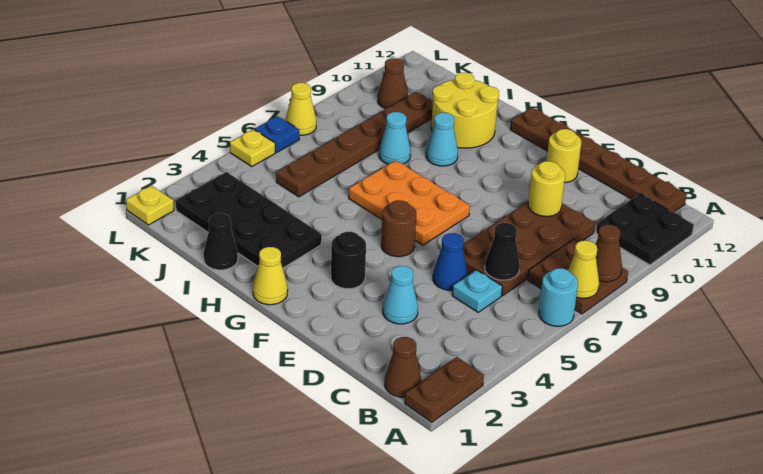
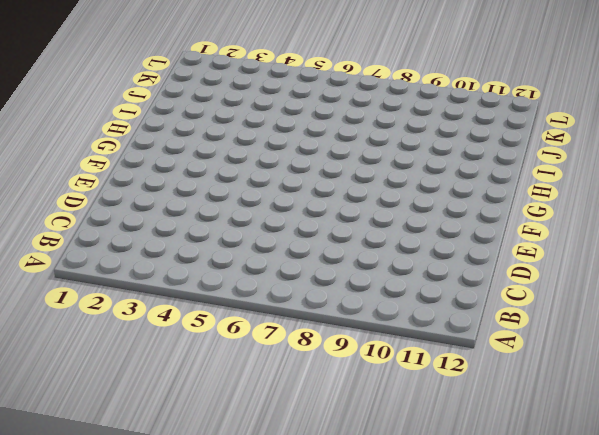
none -> brown plate A1:A2 level 1
none -> cyan round brick A6 level 1
none -> brown plate A7:B8 level 1
none -> black plate A10:B11 level 1

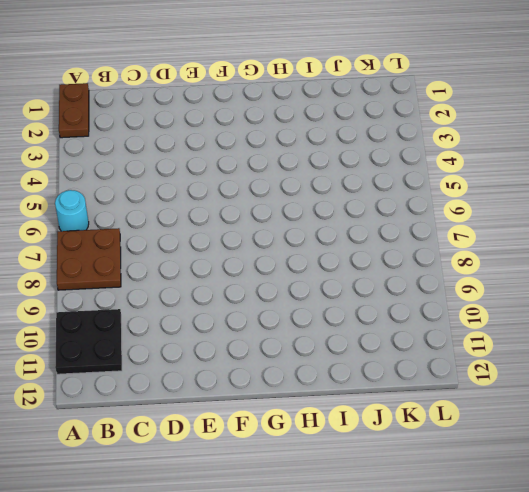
none -> brown cone B1 level 1
none -> brown plate B12:G12 level 1
none -> cyan plate C5 level 1
none -> brown plate C6:D9 level 1

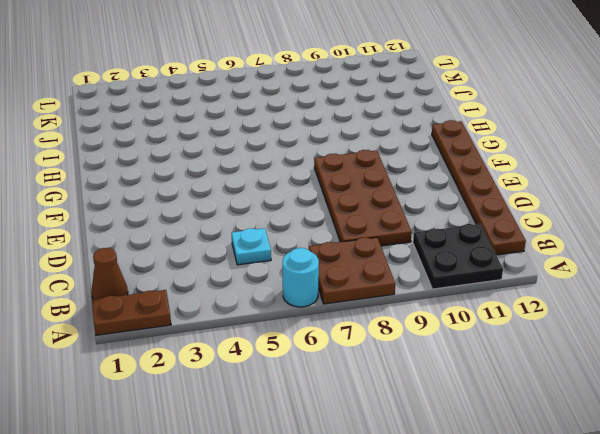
brown plate C8:F9 level 1 -> brown plate C6:D9 level 1
none -> cyan cone D3 level 1
none -> blue cone D5 level 1
none -> yellow round brick E11 level 1
none -> black round brick F3 level 1

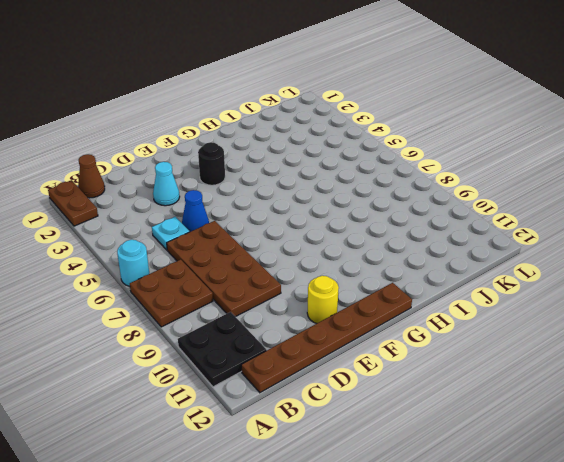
none -> brown round brick F5 level 1
none -> orange plate F6:H7 level 1
none -> yellow cone G1 level 1
none -> black plate H2:K3 level 1

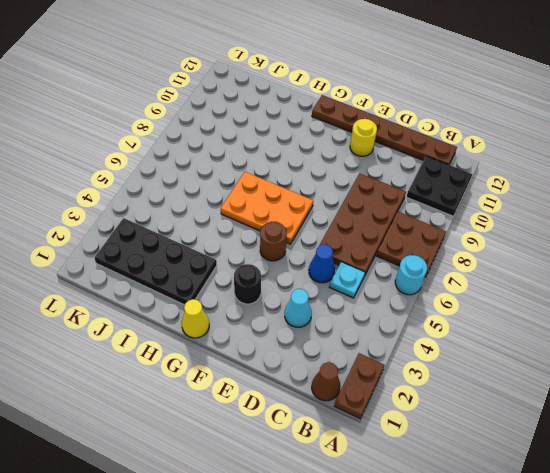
none -> cyan cone H9 level 1
none -> yellow round brick H10:I11 level 1
none -> black cone I1 level 1
none -> cyan cone I8 level 1

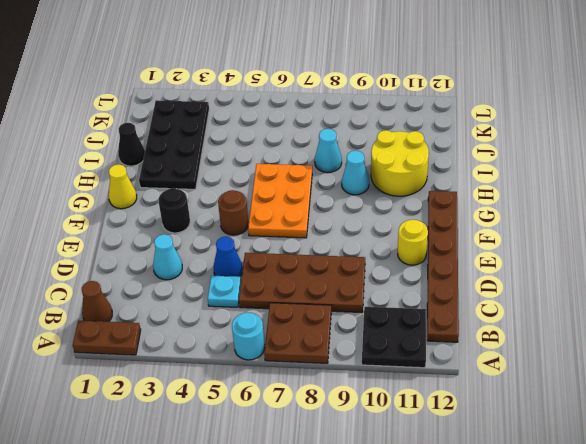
none -> brown plate J5:J10 level 1
none -> brown cone K10 level 1
none -> yellow plate L1 level 1
none -> yellow plate L5 level 1

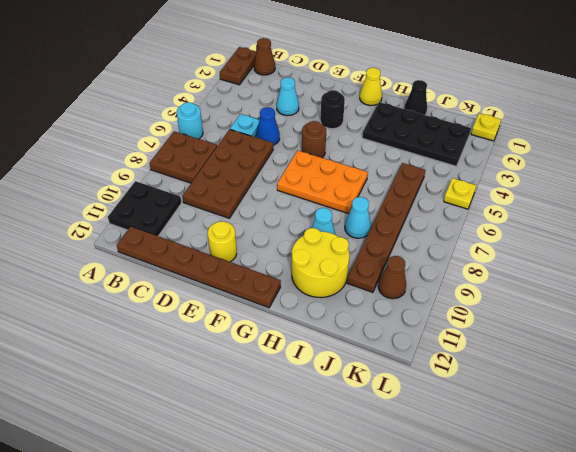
none -> blue plate L6 level 1
none -> yellow cone L7 level 1
none -> yellow cone A7 level 2
none -> brown cone A8 level 2

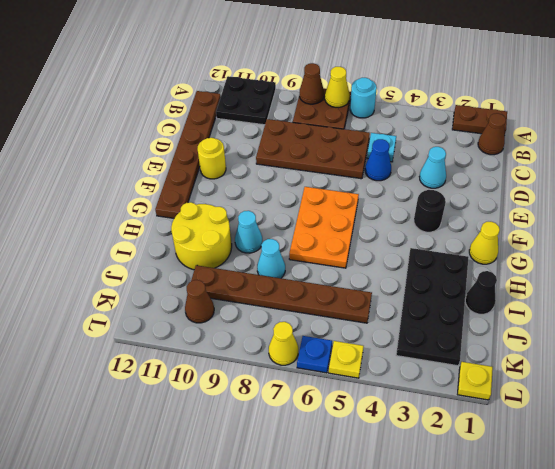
none -> brown round brick F5 level 1
none -> black cone C6 level 2
none -> yellow round brick D9 level 2

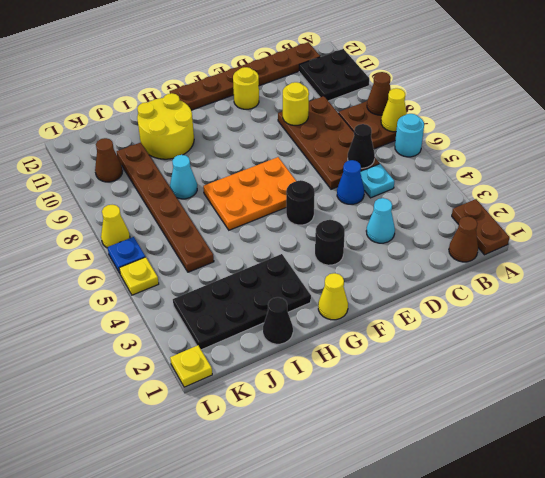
black round brick F5 level 1 -> brown round brick F5 level 1
none -> cyan cone H9 level 1

